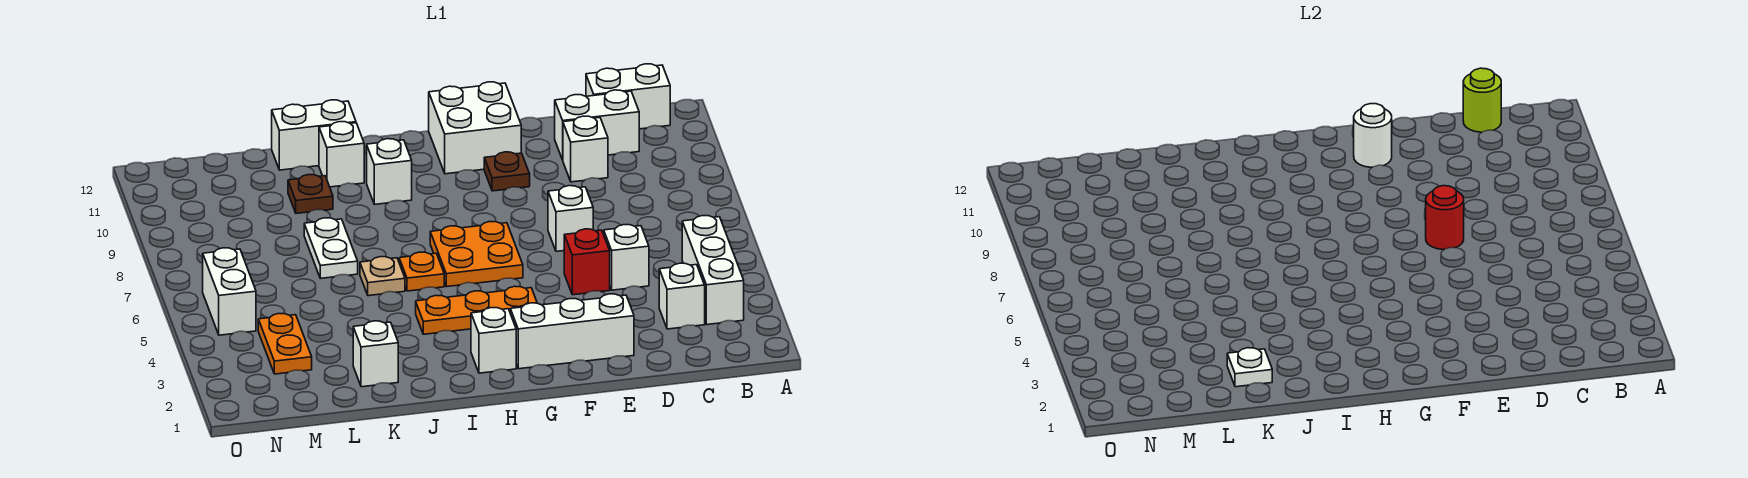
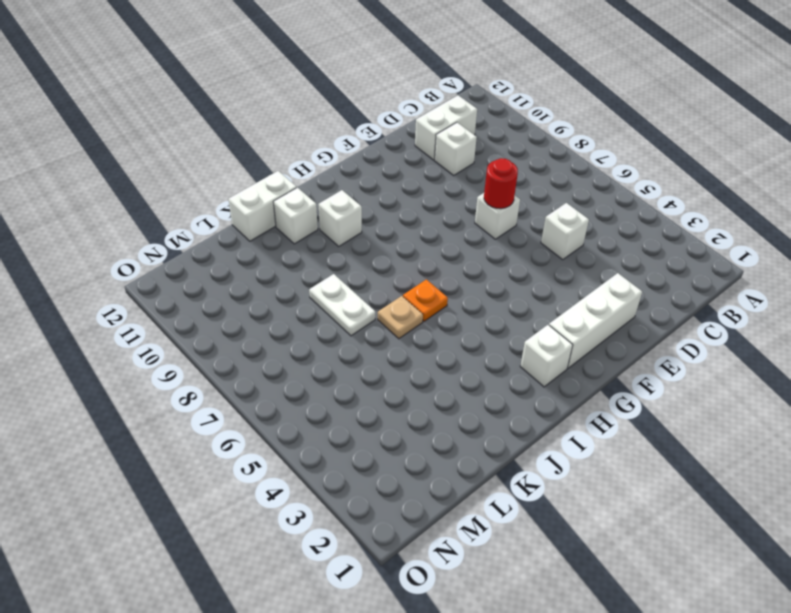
none -> white brick B3:B5 level 1
none -> white brick B12:C12 level 1
none -> white brick C3 level 1

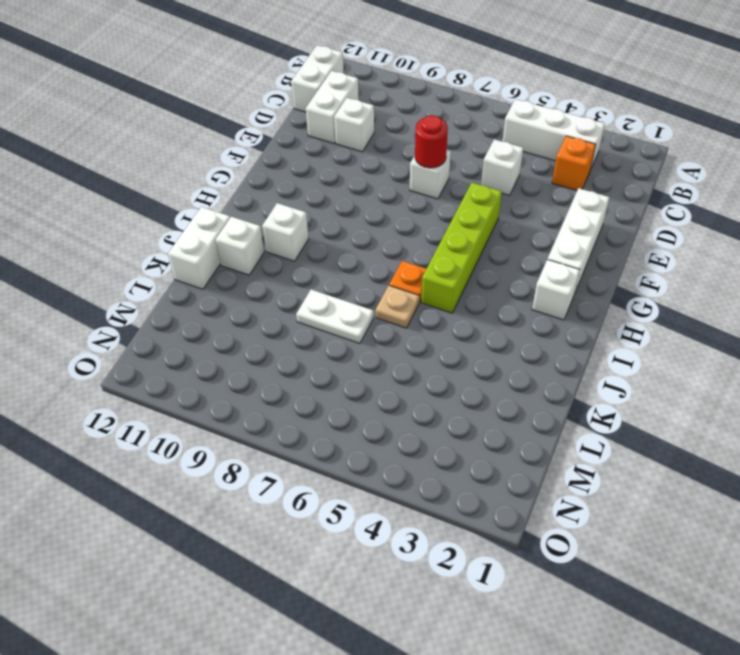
orange brick C3 level 1 -> white brick C3 level 1
lime brick F5:I5 level 1 -> none
none -> red brick E5 level 1
none -> brown plate F10 level 1
none -> white brick F11:G12 level 1

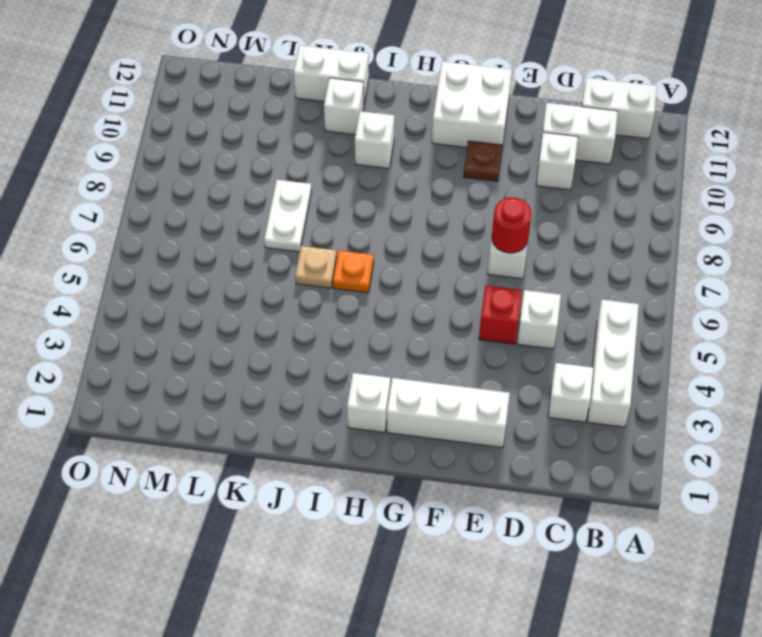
none -> orange plate G4:I4 level 1
none -> orange plate G6:H7 level 1
none -> white brick K2 level 1

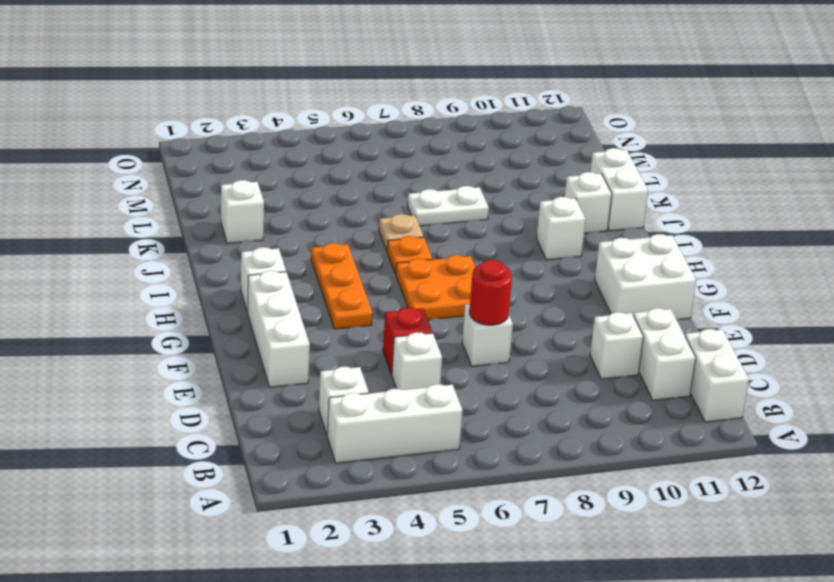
none -> brown plate F10 level 1
none -> brown plate K10 level 1
none -> orange plate M3:M4 level 1

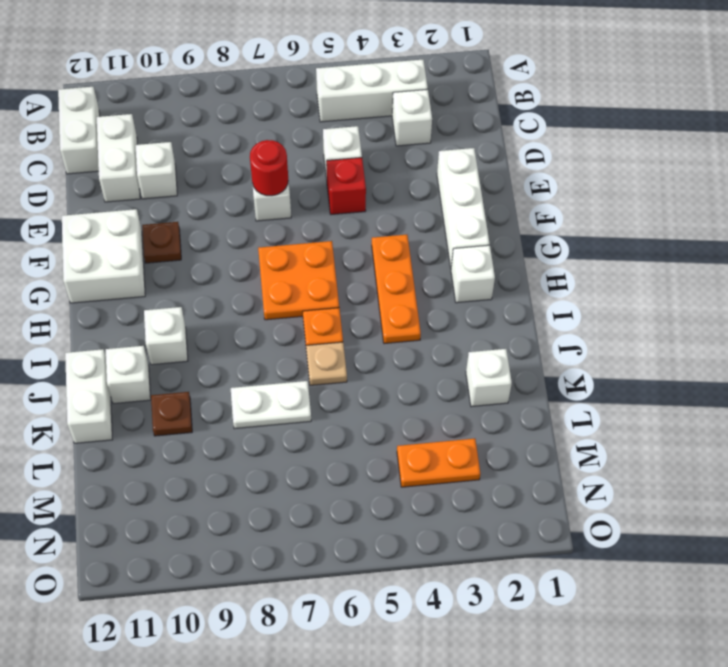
none -> white brick N5:N6 level 1
none -> lime round brick C12 level 2
none -> white round brick F11 level 2

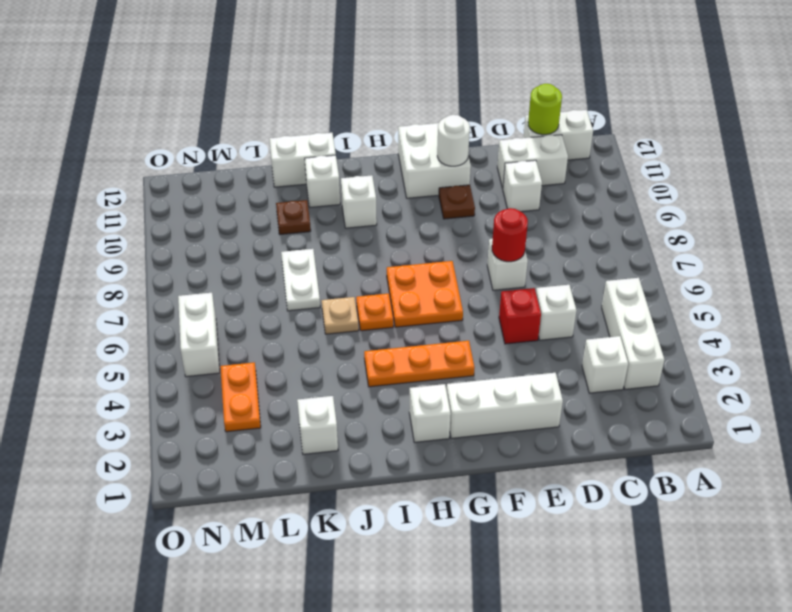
none -> white plate K2 level 2

